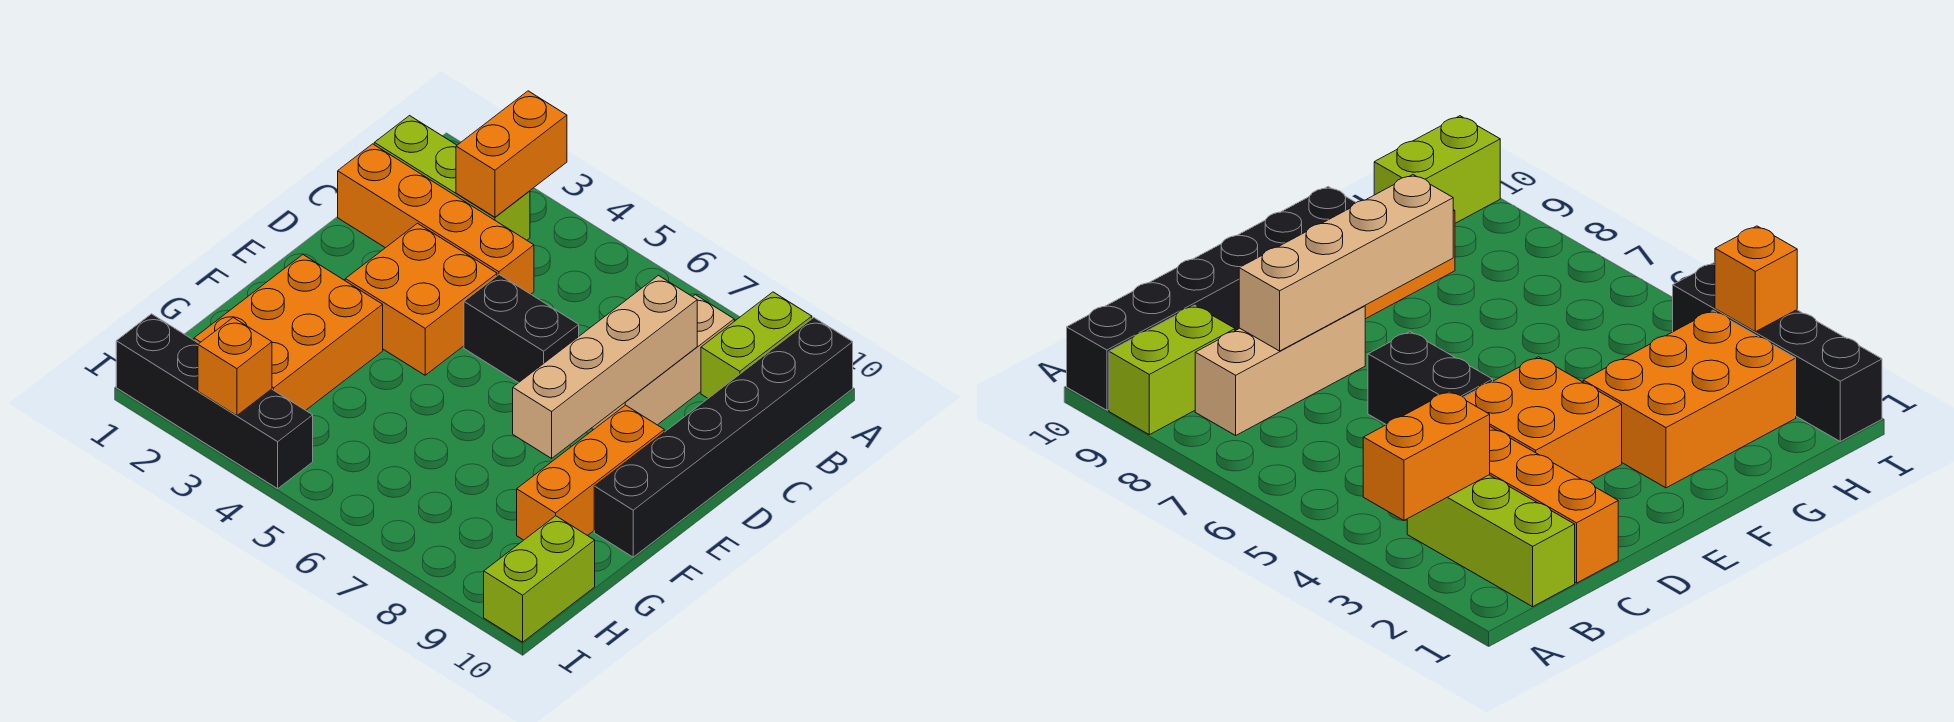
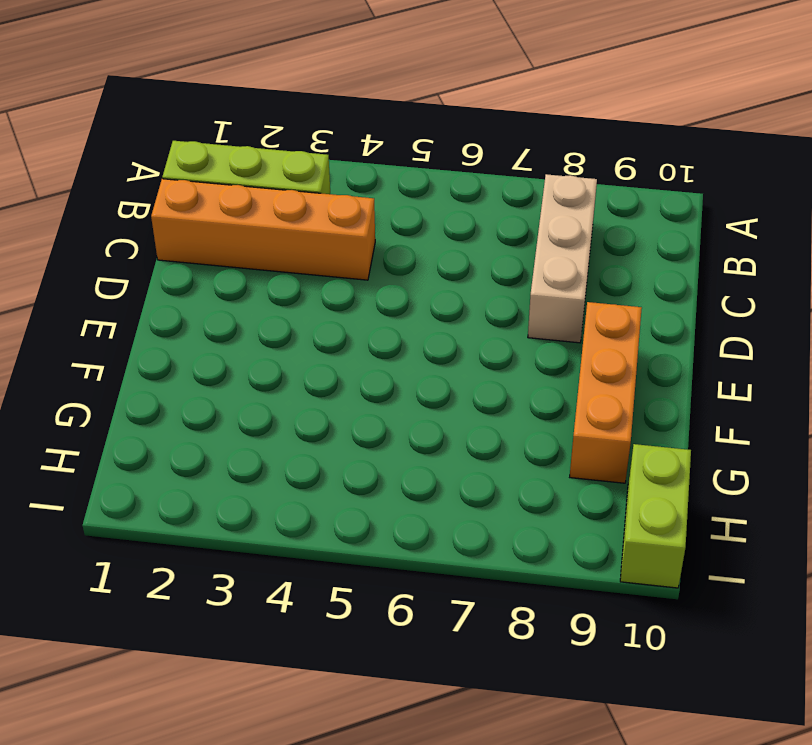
none -> lime brick A9:B9 level 1
none -> black brick A10:F10 level 1
none -> orange brick D3:E4 level 1

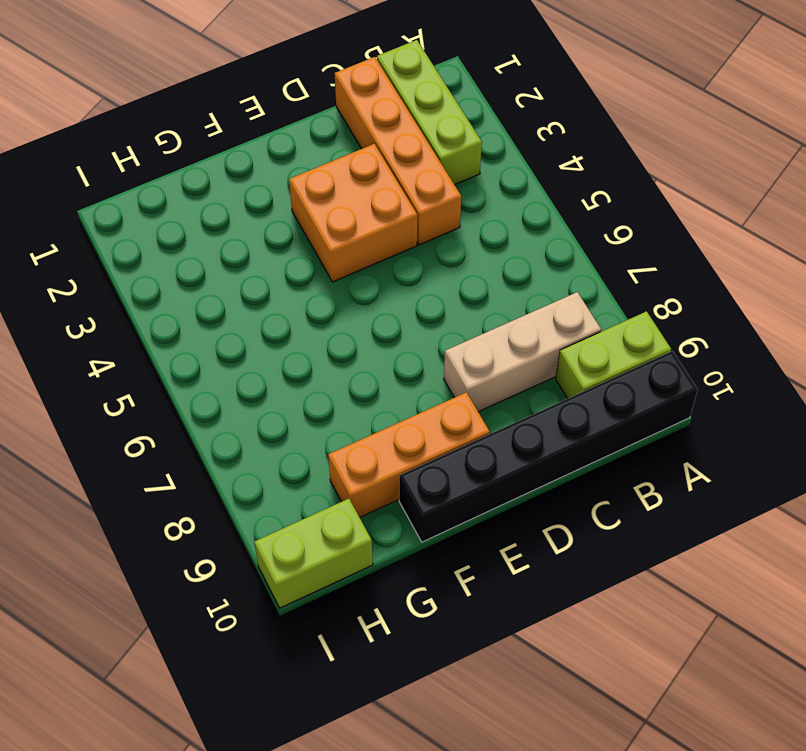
none -> black brick D5:D6 level 1
none -> orange brick F2:H3 level 1
none -> black brick I1:I4 level 1

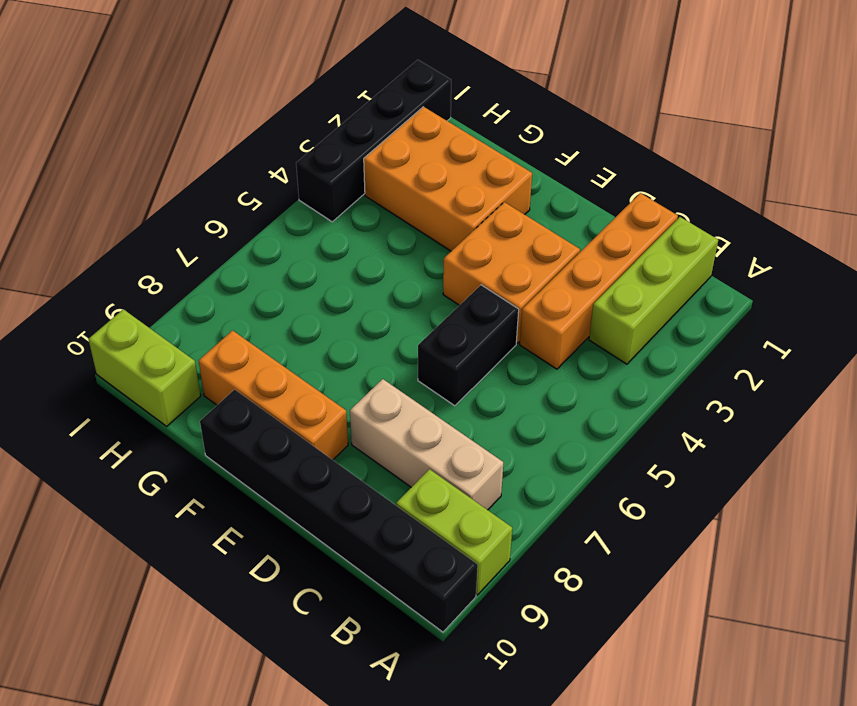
none -> orange brick A3:B3 level 2
none -> tan brick C8:F8 level 2
none -> orange brick I3 level 2

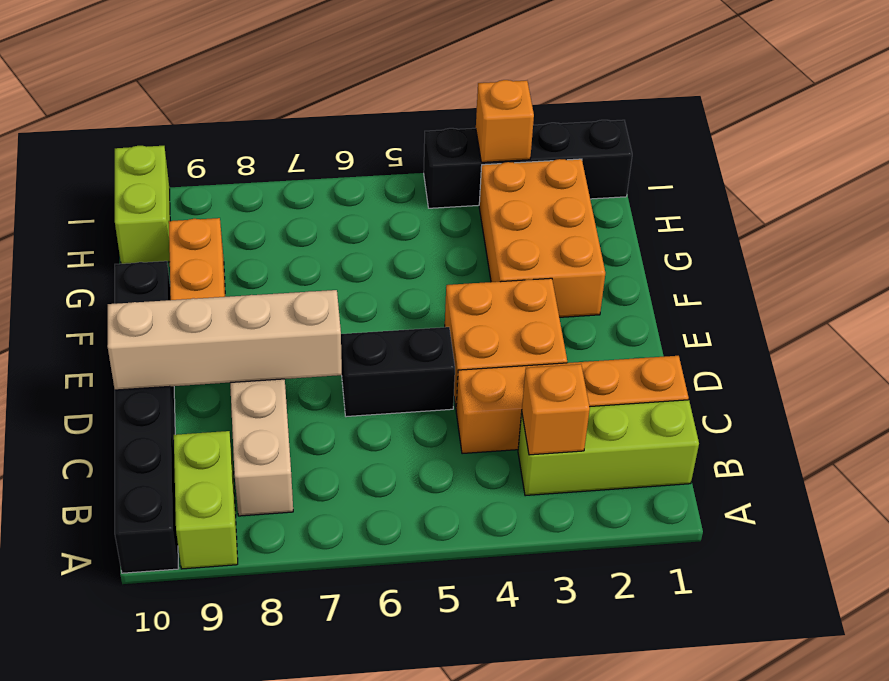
orange brick B3 level 2 -> orange brick A3:B3 level 2
tan brick D7:D10 level 2 -> tan brick C8:F8 level 2

